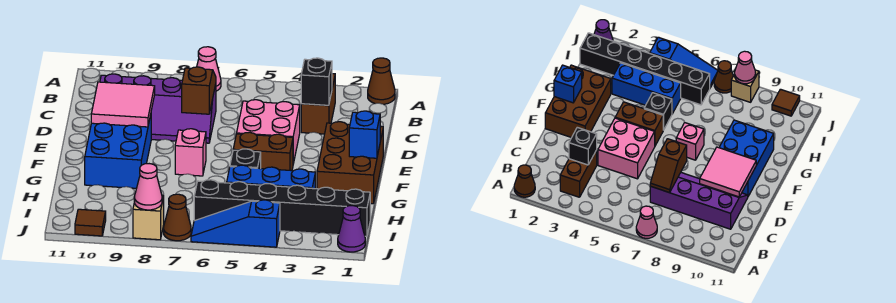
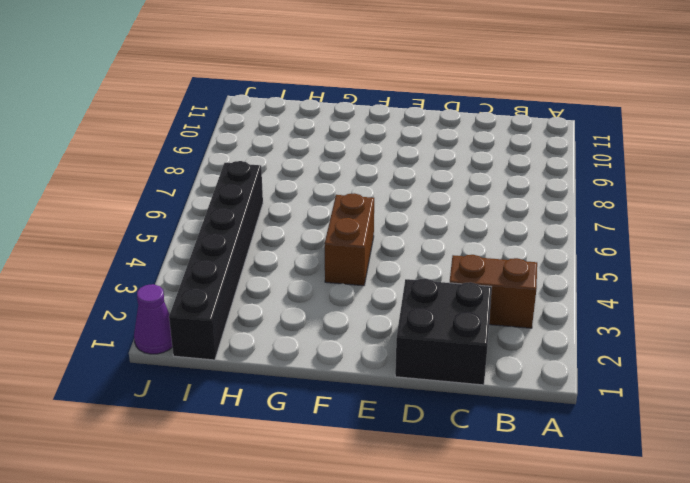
black brick C1:D2 level 1 -> none
none -> brown cone A1 level 1
none -> pink cone A7 level 1
none -> purple slope C7:D10 level 1 top C

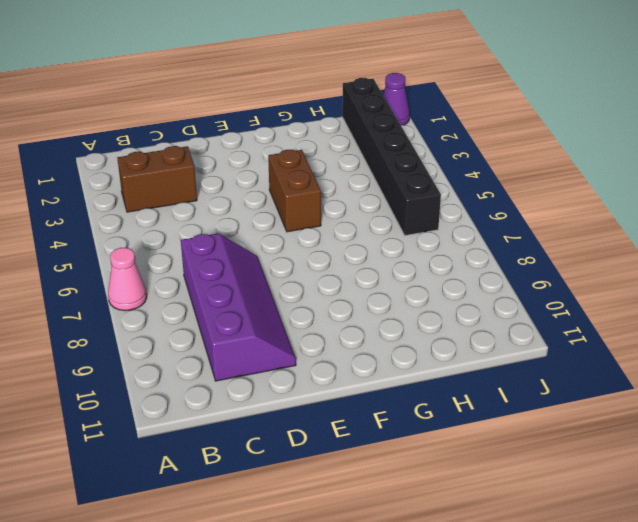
none -> brown cone A1 level 1
none -> pink brick D4:E5 level 1
none -> brown brick E1:G2 level 1

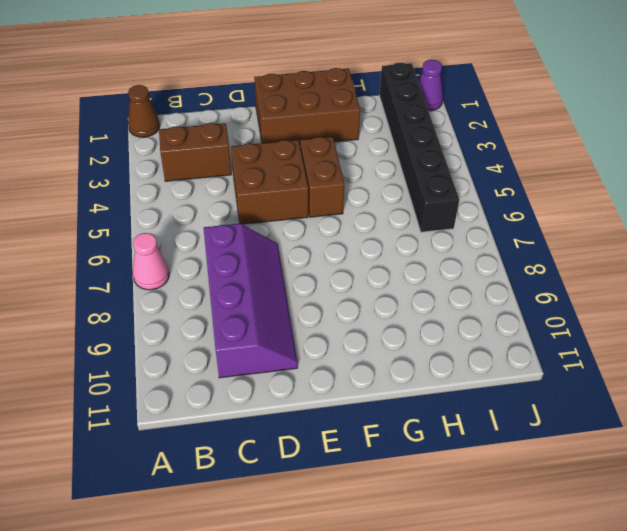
brown brick D4:E5 level 1 -> pink brick D4:E5 level 1
none -> blue brick E9:G10 level 1
none -> pink brick F7 level 1
none -> black brick G5 level 1

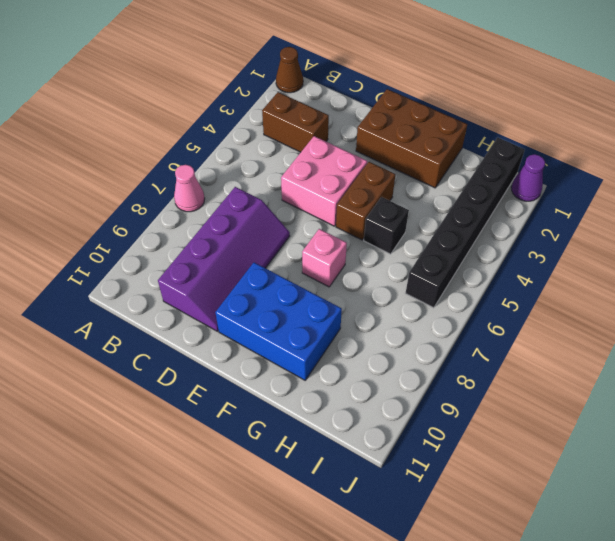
none -> blue brick H3:H5 level 1
none -> blue slope J4:J6 level 1 top 4
none -> brown cone J7 level 1

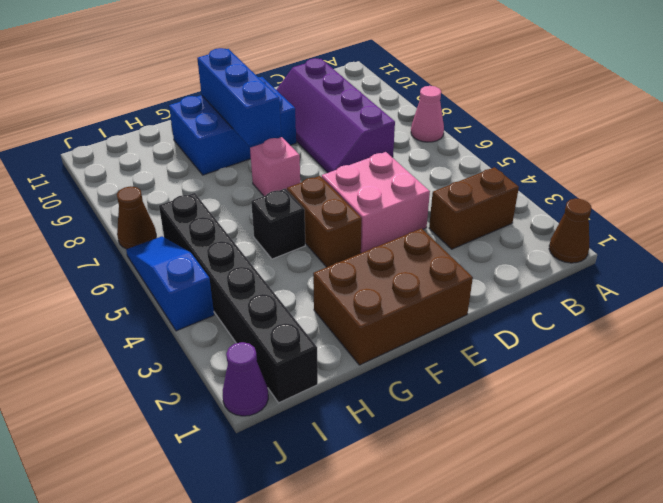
blue brick F8:F10 level 2 -> blue brick H3:H5 level 1
none -> tan brick J8 level 1
none -> brown tile J10 level 1
none -> black brick C3 level 2

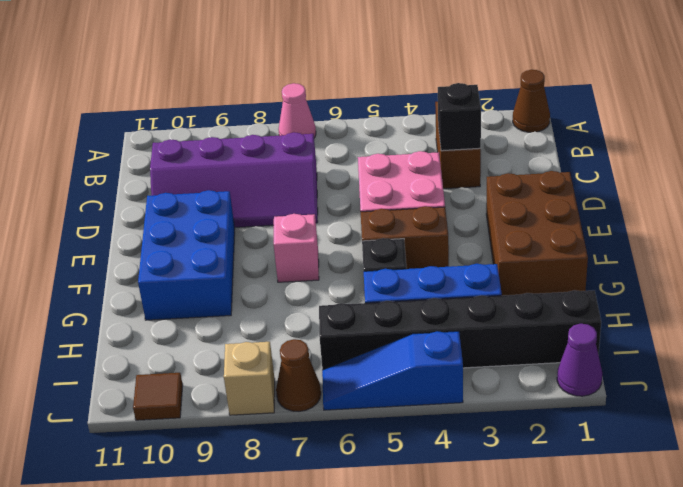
none -> brown slope C7:D7 level 2 top D
none -> pink tile D9:E10 level 2
none -> blue brick F1 level 2

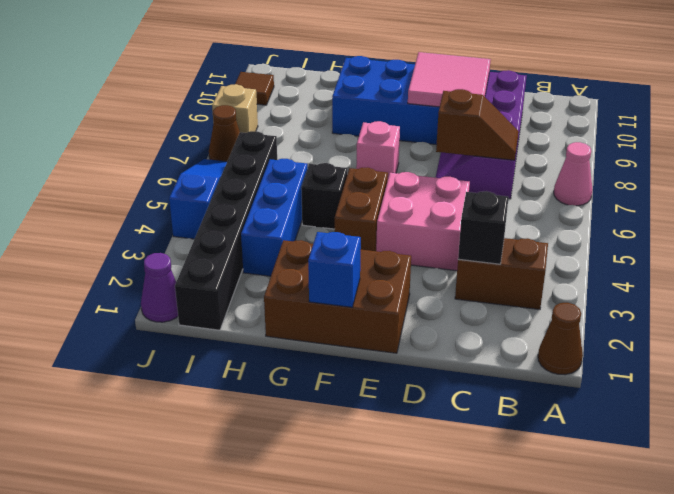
none -> pink cone J8 level 2

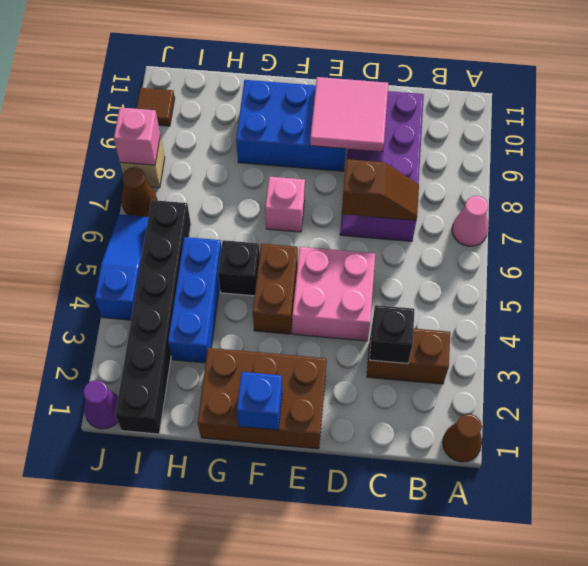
pink brick J8 level 2 -> pink cone J8 level 2

